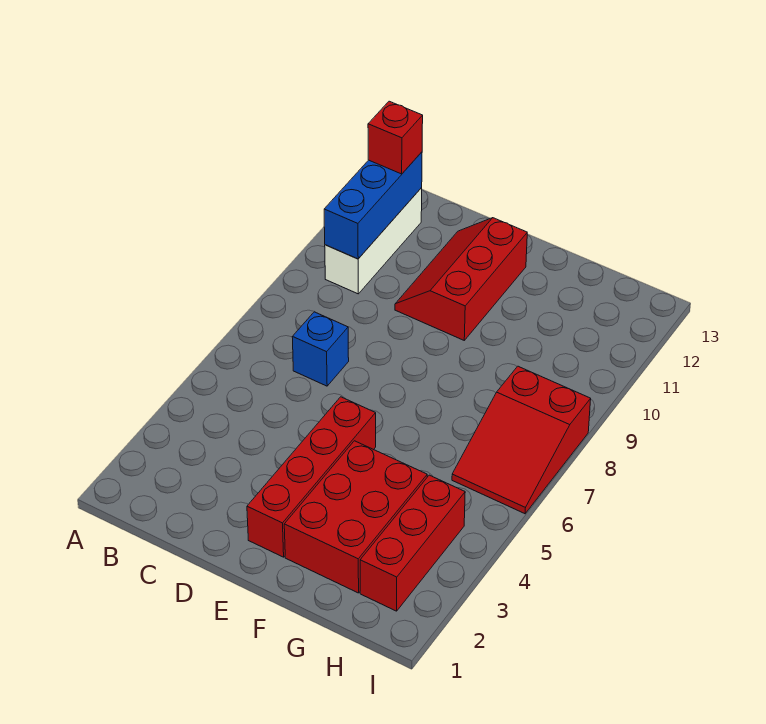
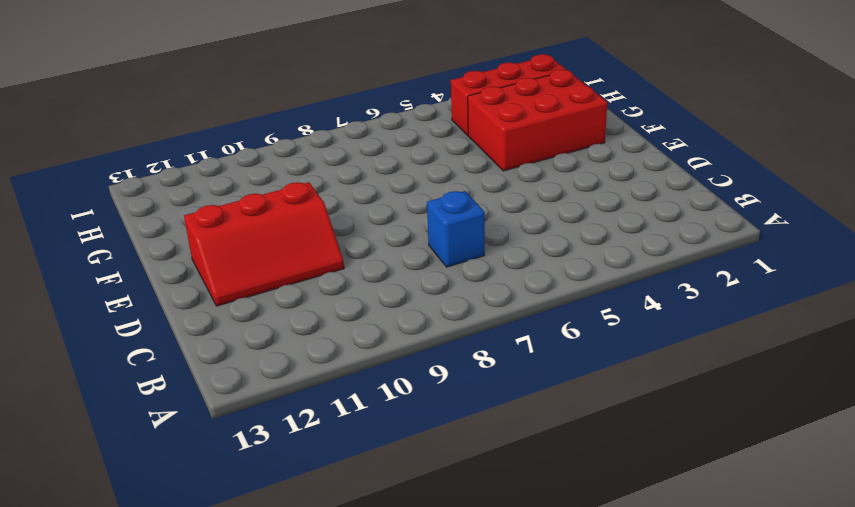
none -> white brick B10:B12 level 1
none -> red brick E2:E5 level 1

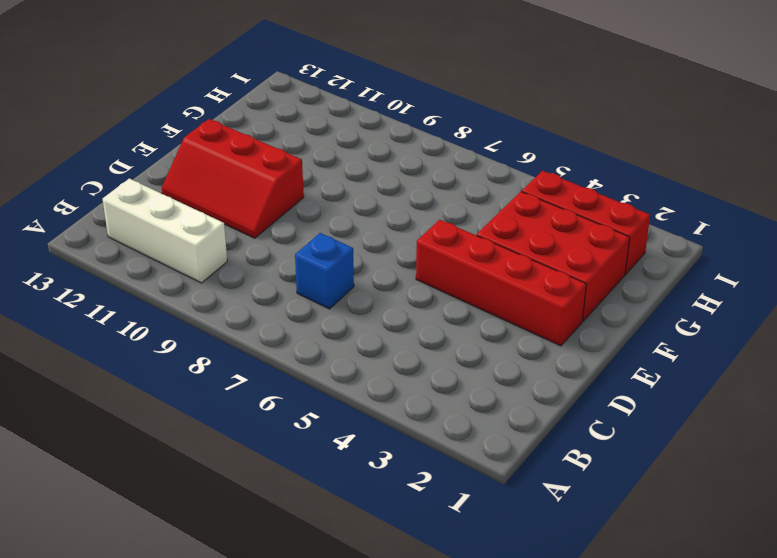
none -> red slope H6:I8 level 1 top 8
none -> blue brick B10:B12 level 2

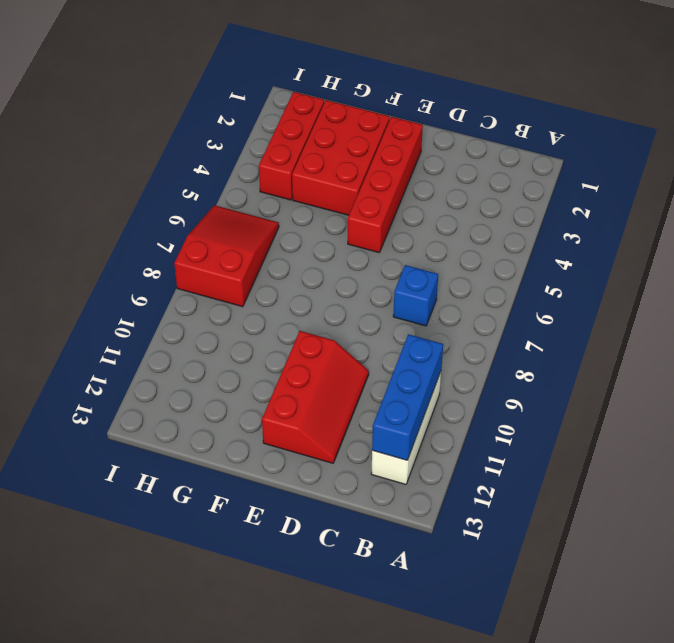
none -> red brick B12 level 3

